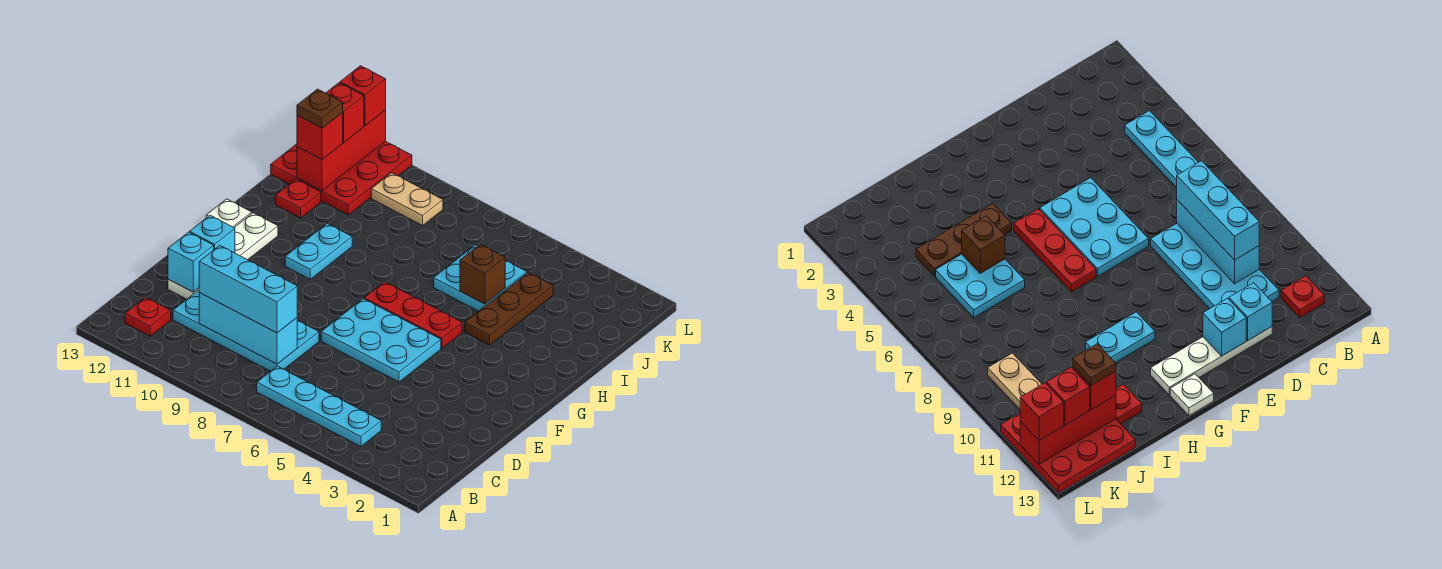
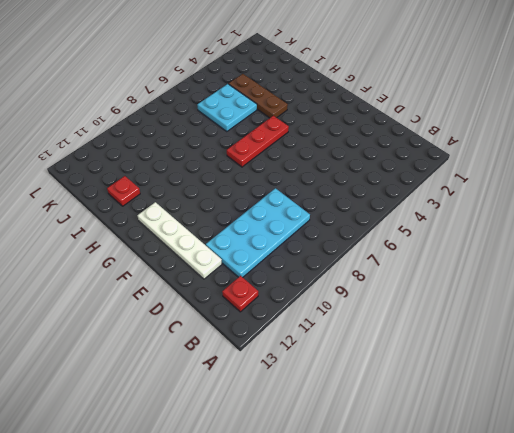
none -> cyan plate B4:B7 level 1
none -> cyan plate E5:F7 level 1
none -> cyan plate G10:H10 level 1

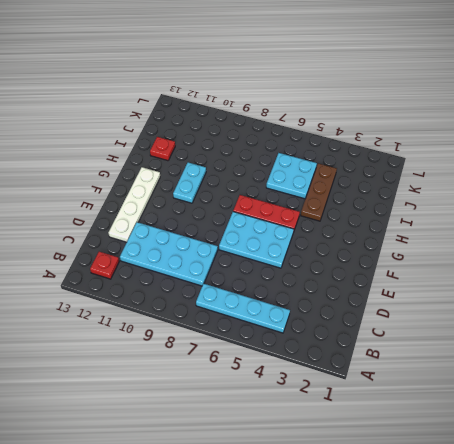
none -> white plate G13 level 1
none -> red plate J11:L13 level 1
none -> tan plate K9:K10 level 1

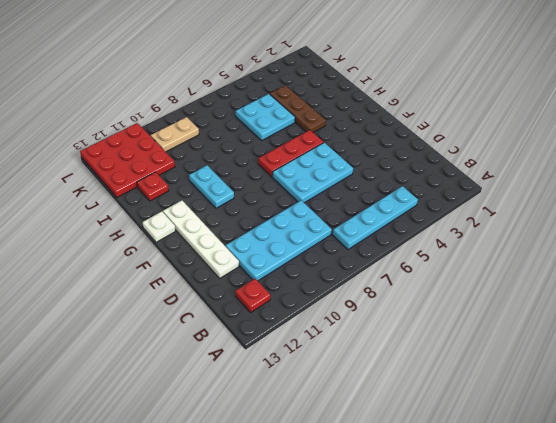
none -> cyan brick C8:C10 level 2
none -> cyan brick D12 level 2
none -> cyan brick E12 level 2

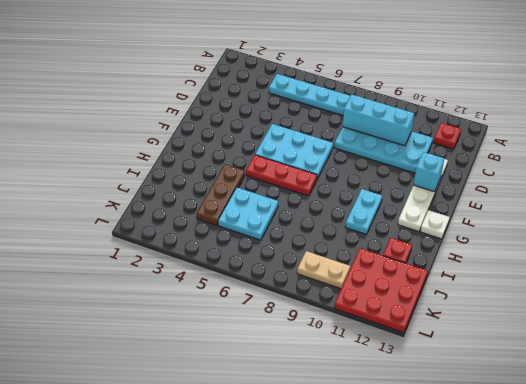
none -> cyan brick D12 level 2
none -> brown brick I5 level 2
none -> red brick J12:L12 level 2

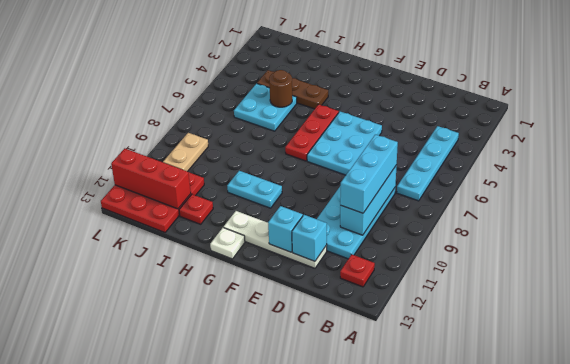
brown round brick I5 level 2 -> brown brick I5 level 2
none -> red brick J12 level 3
none -> red brick K12 level 3
none -> red brick L12 level 3

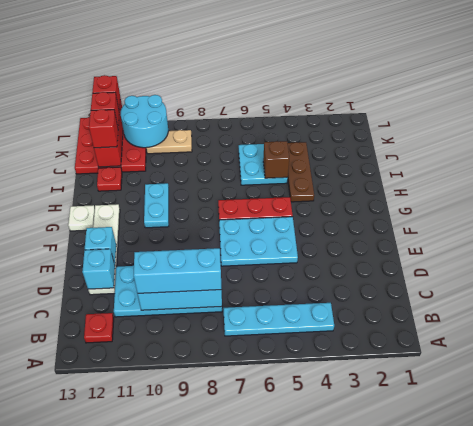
cyan round brick K10:L11 level 2 -> none
none -> brown plate J12 level 4

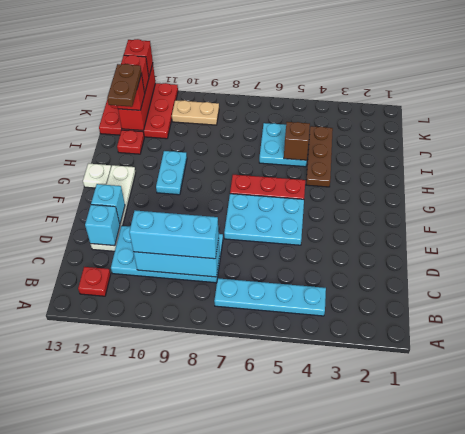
brown plate I12:J12 level 4 -> brown plate J12 level 4

